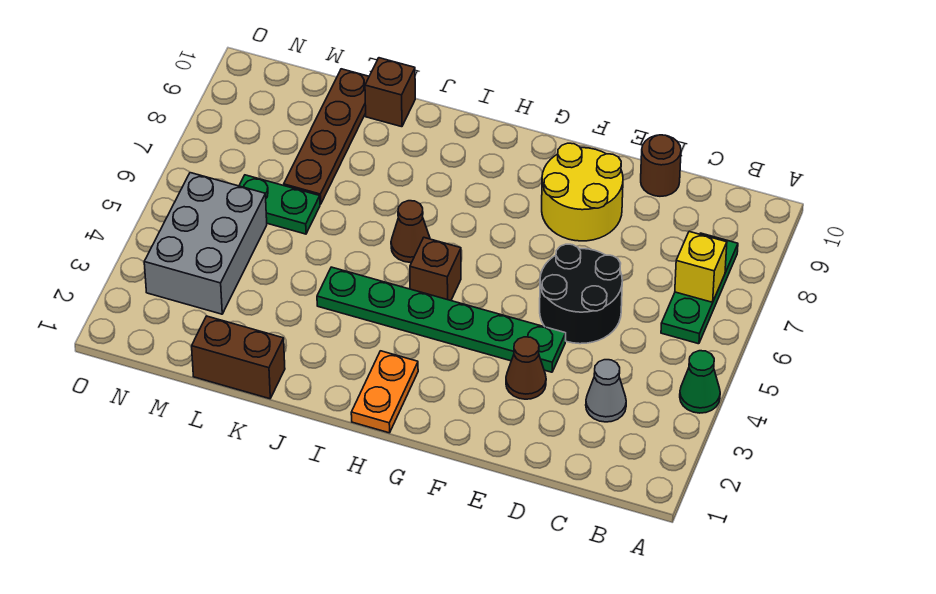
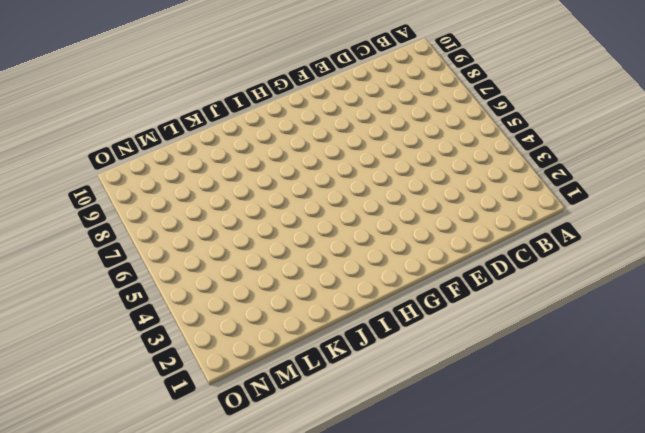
none -> green cone A4 level 1
none -> green plate B6:B8 level 1
none -> grey cone C3 level 1

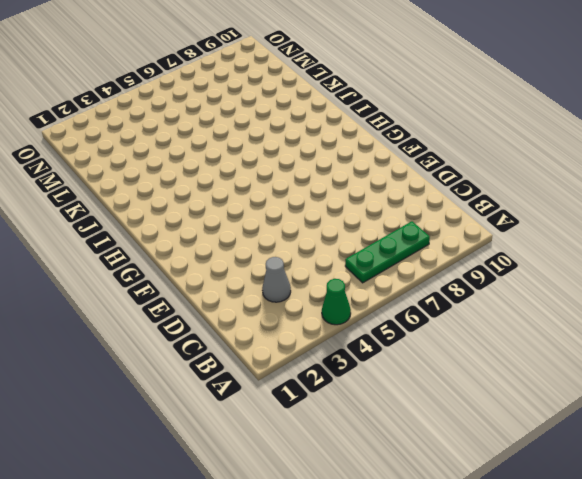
none -> black round brick D5:E6 level 1
none -> brown round brick D10 level 1
none -> brown cone E3 level 1

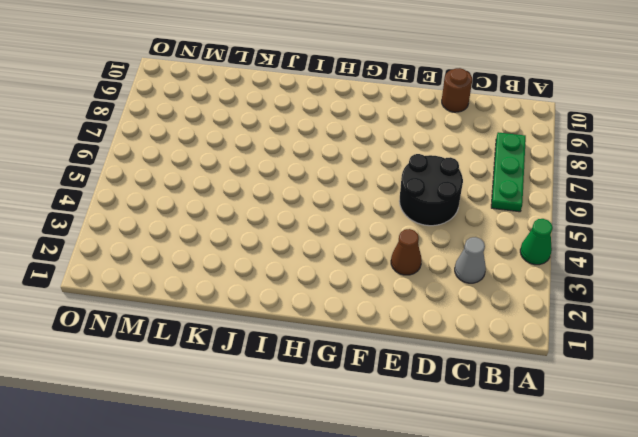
none -> green plate E4:J4 level 1
none -> yellow round brick E8:F9 level 1
none -> orange plate H1:H2 level 1

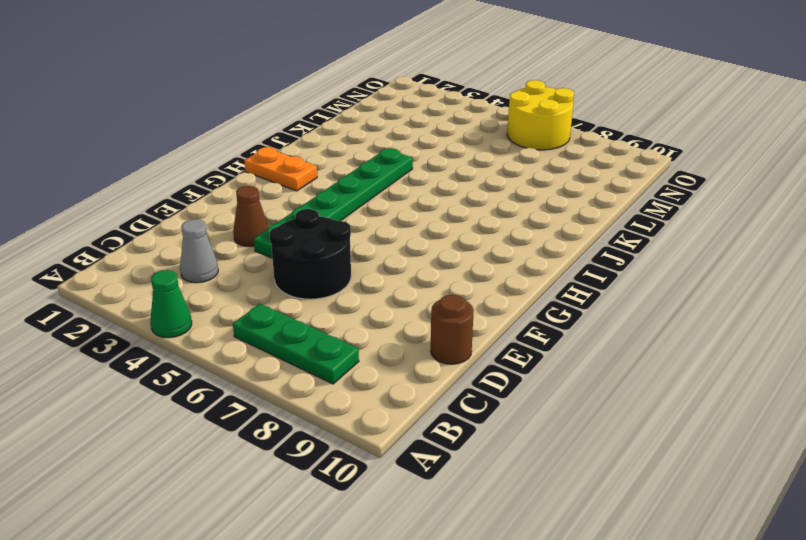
yellow round brick N6:O7 level 1 -> yellow round brick E8:F9 level 1
none -> brown brick H5 level 1
none -> brown cone I6 level 1
none -> brown brick K1:L1 level 1

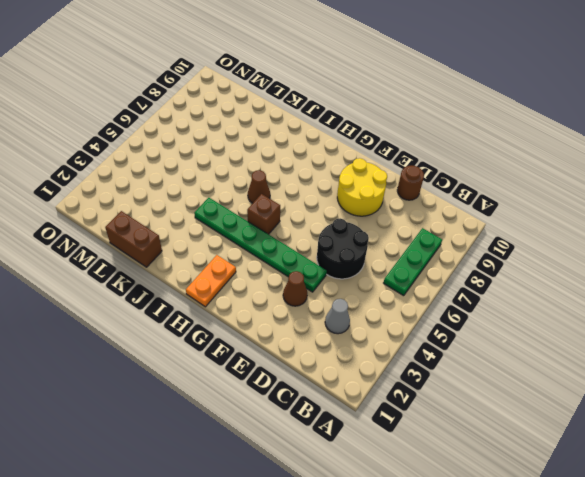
none -> green cone A4 level 1
none -> brown brick K10 level 1
none -> green plate L6:M6 level 1

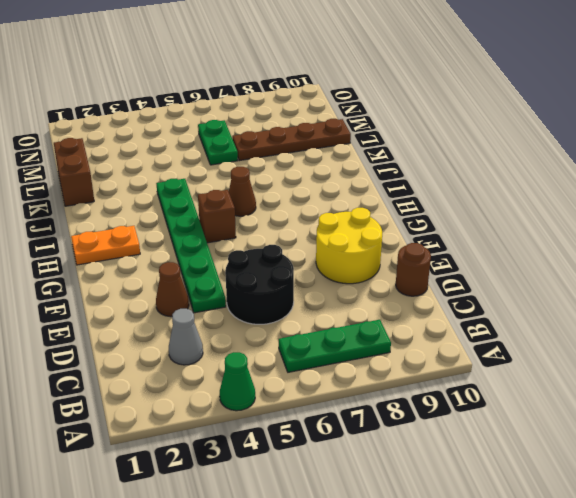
none -> brown brick K10 level 1
none -> grey brick M3:N5 level 1
none -> yellow brick B7 level 2

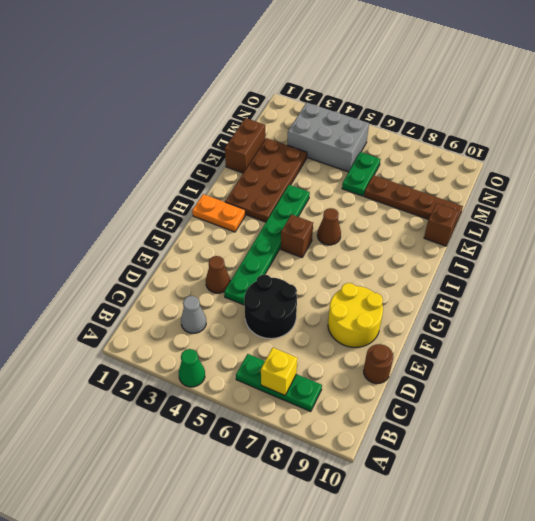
brown plate I2:L3 level 1 -> none

